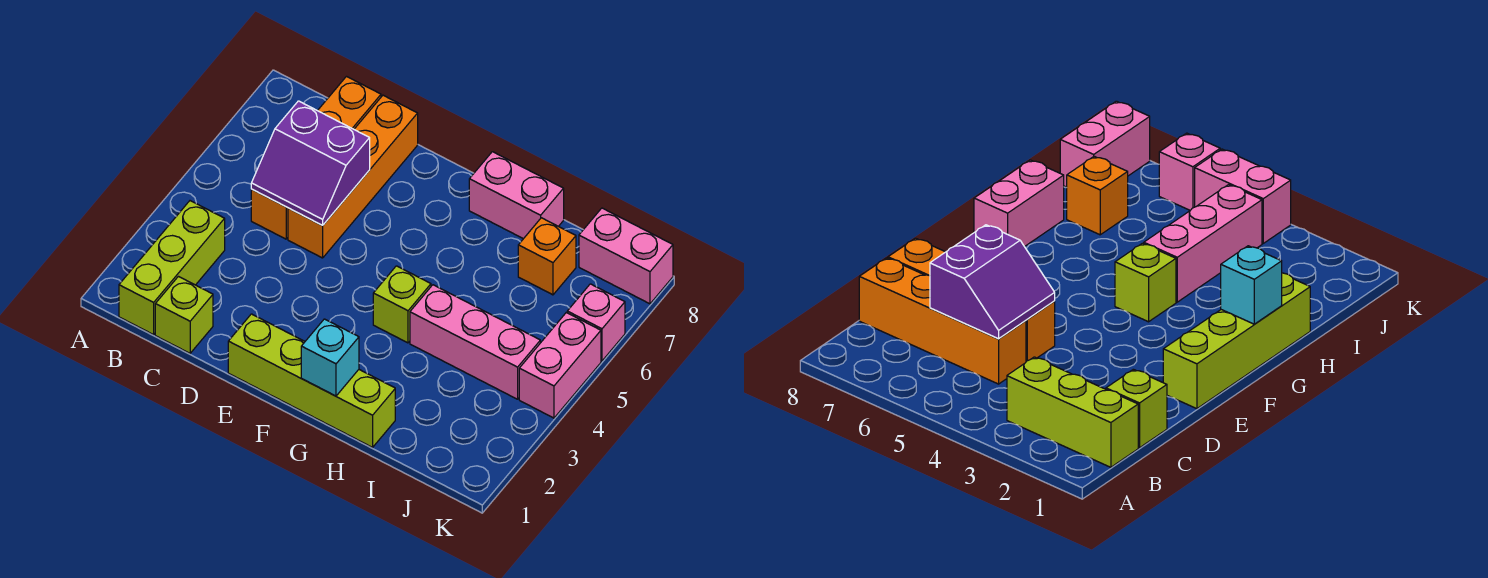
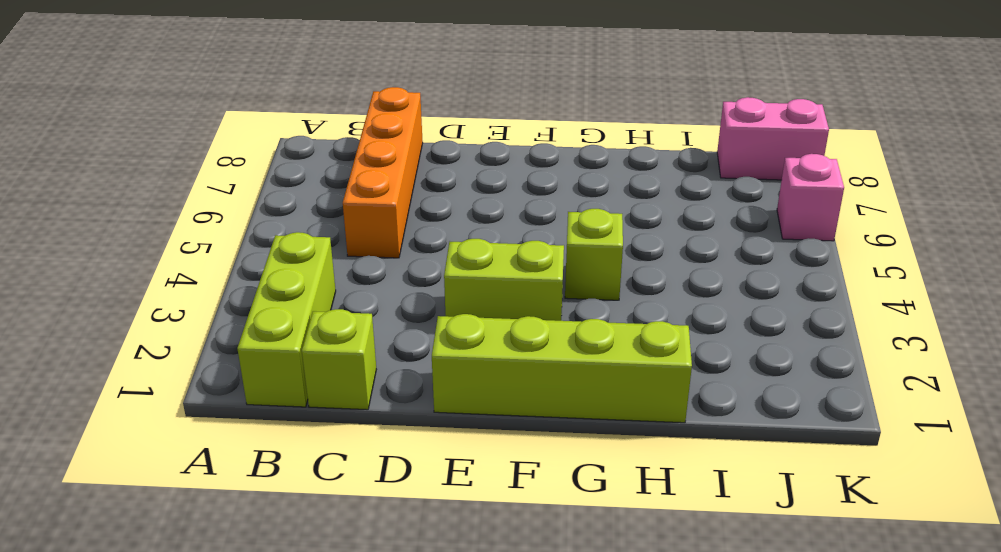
lime brick E3:F3 level 1 -> none
none -> orange brick D5:D8 level 1
none -> pink brick G8:H8 level 1
none -> pink brick H4:J4 level 1

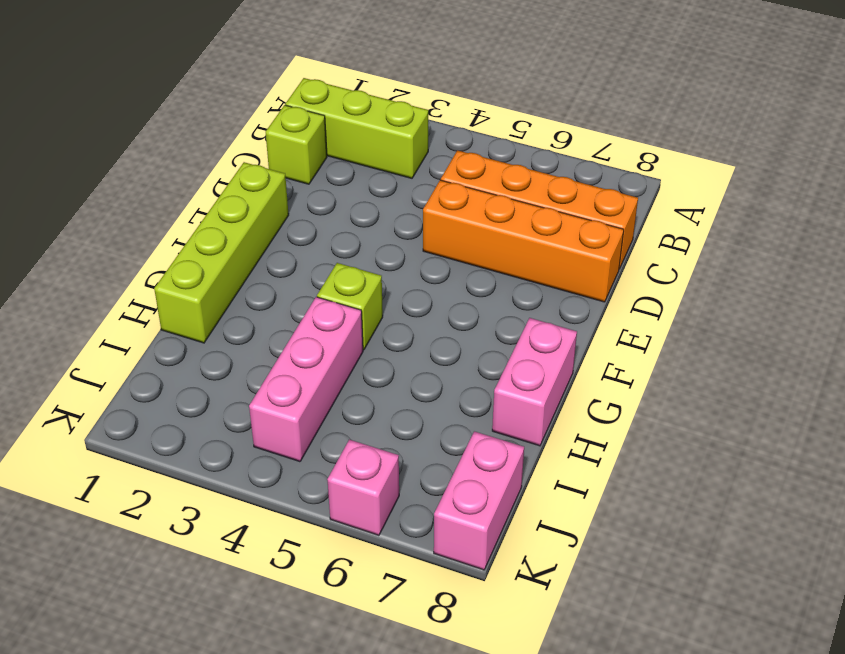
none -> orange brick I7 level 1
none -> pink brick K4:K5 level 1
none -> purple slope C5:D6 level 2 top 6

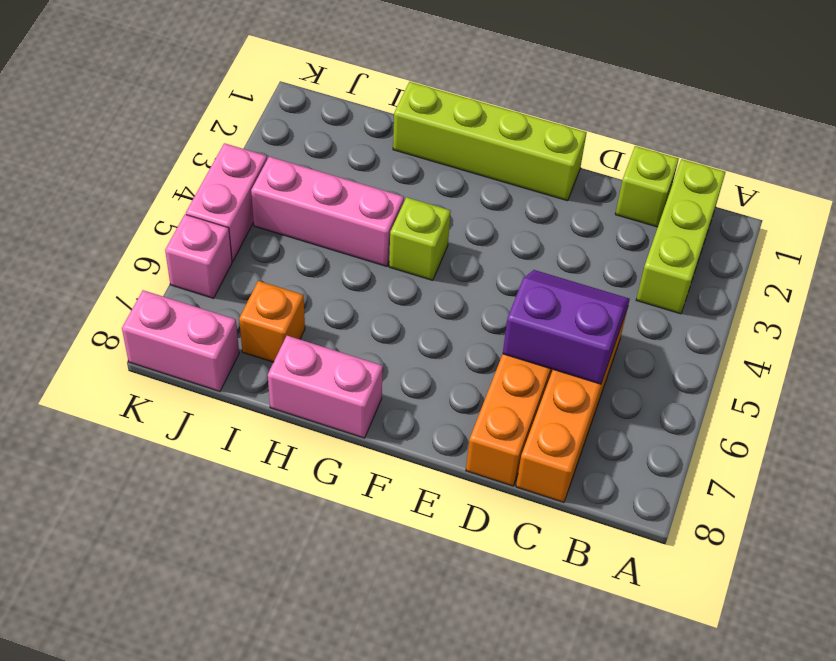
none -> cyan brick G1 level 2

